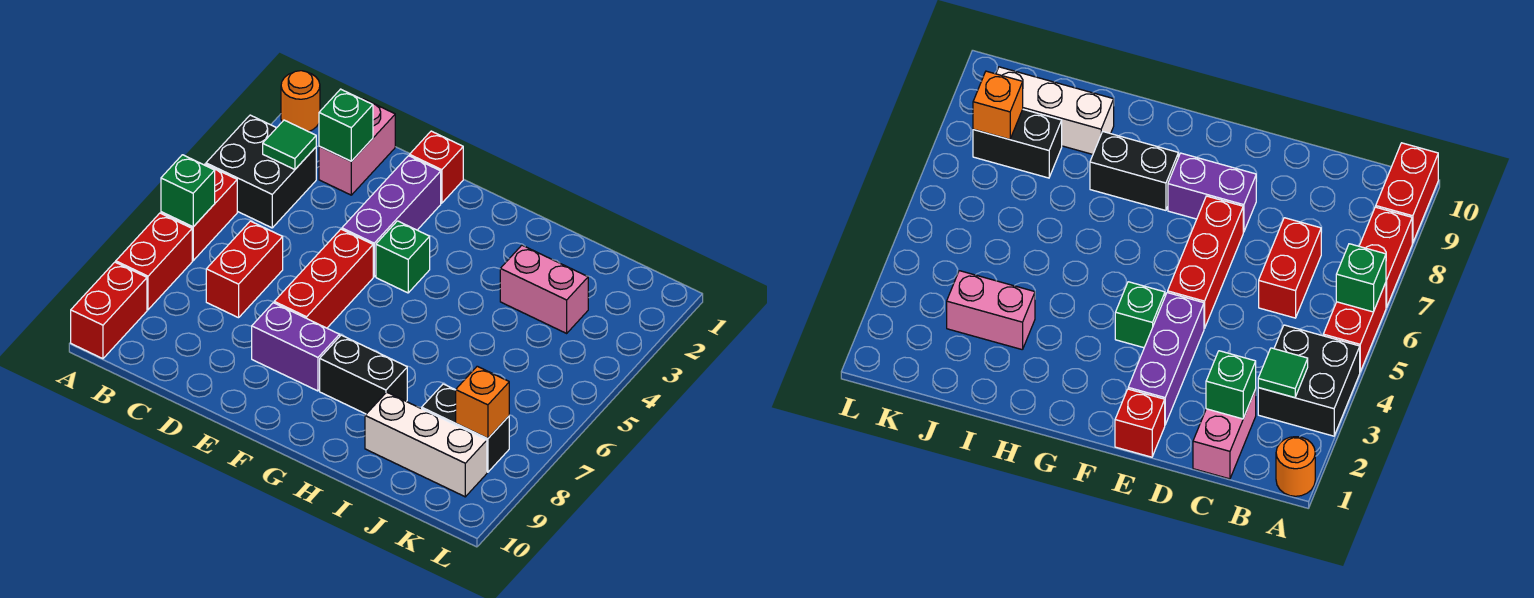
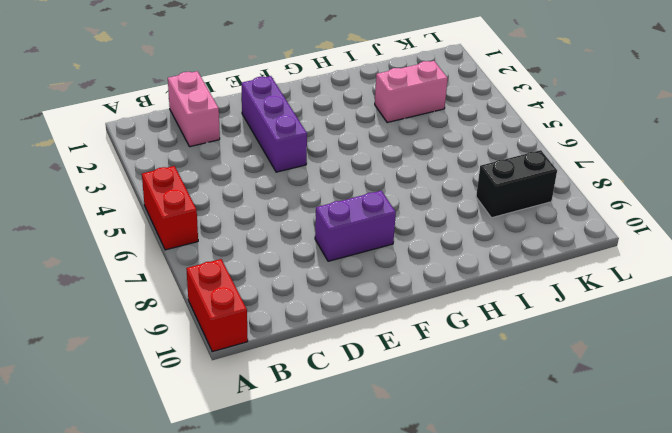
none -> orange round brick A1 level 1
none -> black brick A3:B4 level 1
none -> red brick A7:A8 level 1

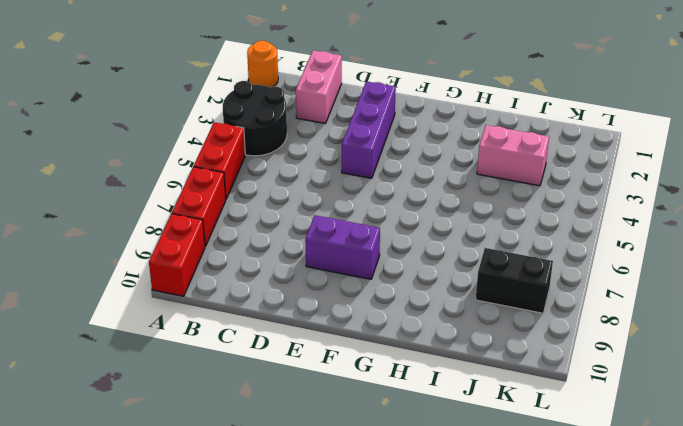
black round brick A3:B4 level 1 -> black brick A3:B4 level 1
none -> red brick C6:C7 level 1
none -> red brick E1 level 1
none -> red brick E5:E7 level 1

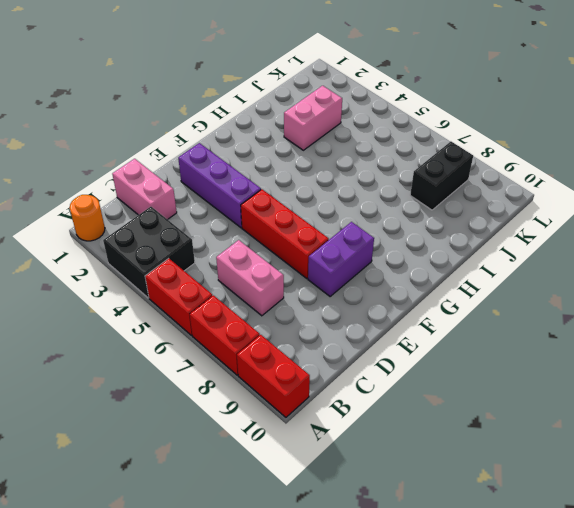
pink brick C6:C7 level 1 -> red brick C6:C7 level 1
none -> red brick E1 level 1
none -> green brick F4 level 1
none -> black brick G8:H8 level 1

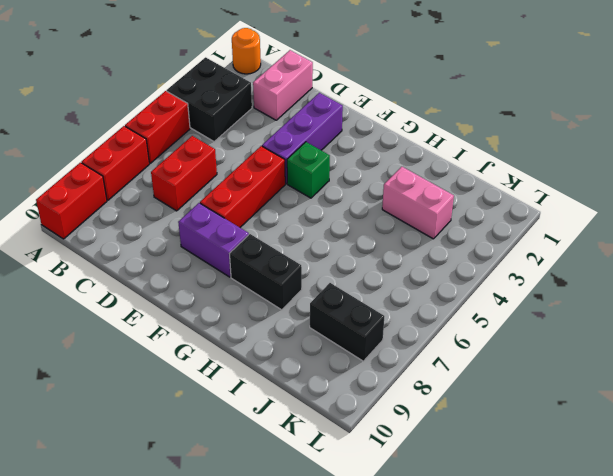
none -> red brick E1 level 1
none -> white brick I9:K9 level 1
none -> green brick A6 level 2

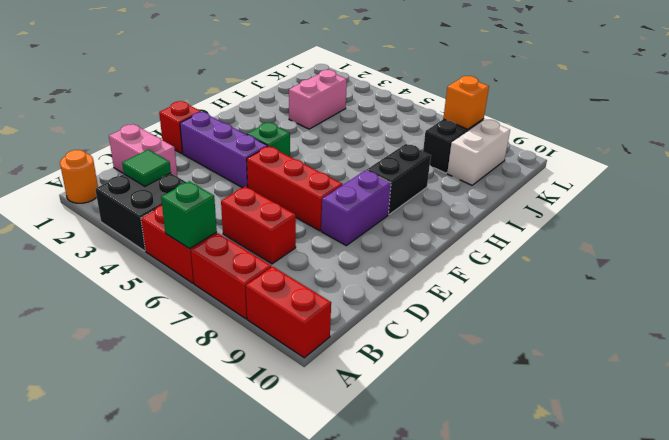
white brick J9:K9 level 1 -> white brick I9:K9 level 1
none -> green brick C2 level 2

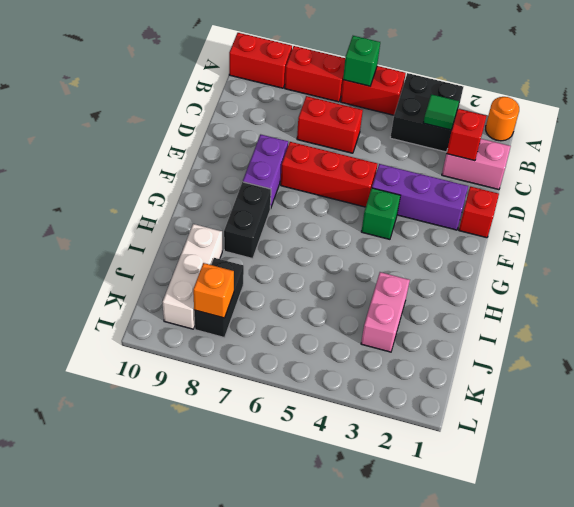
red brick C2 level 2 -> green brick C2 level 2

